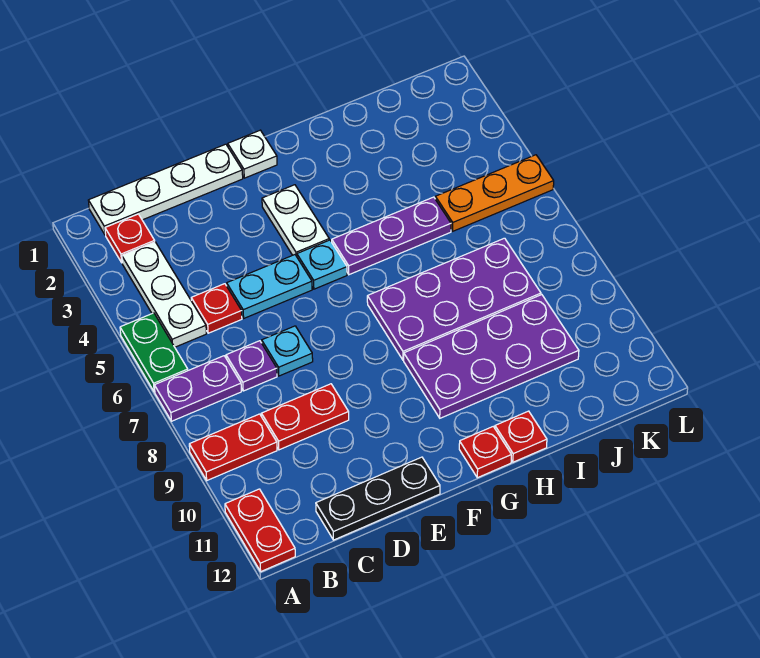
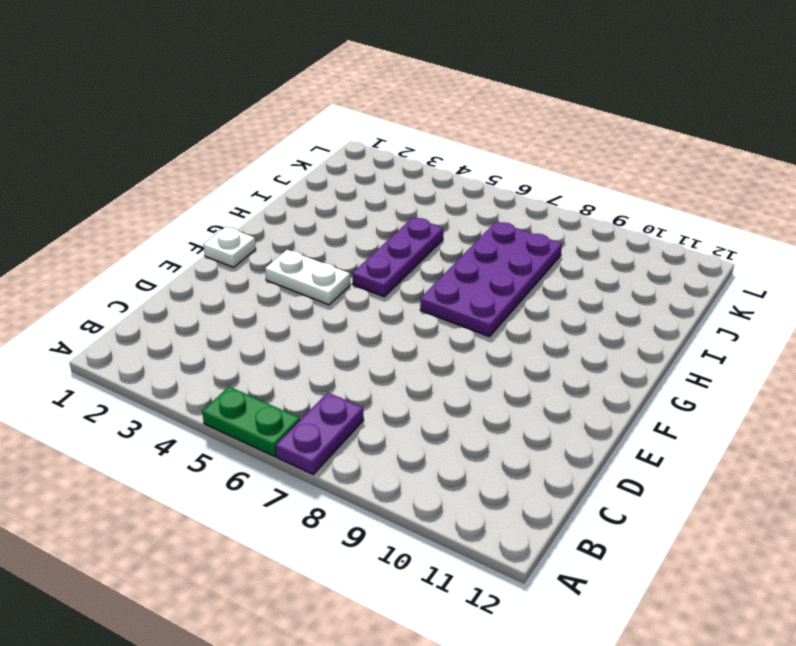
none -> red plate A9:B9 level 1
none -> red plate A11:A12 level 1
none -> white plate B1:E1 level 1

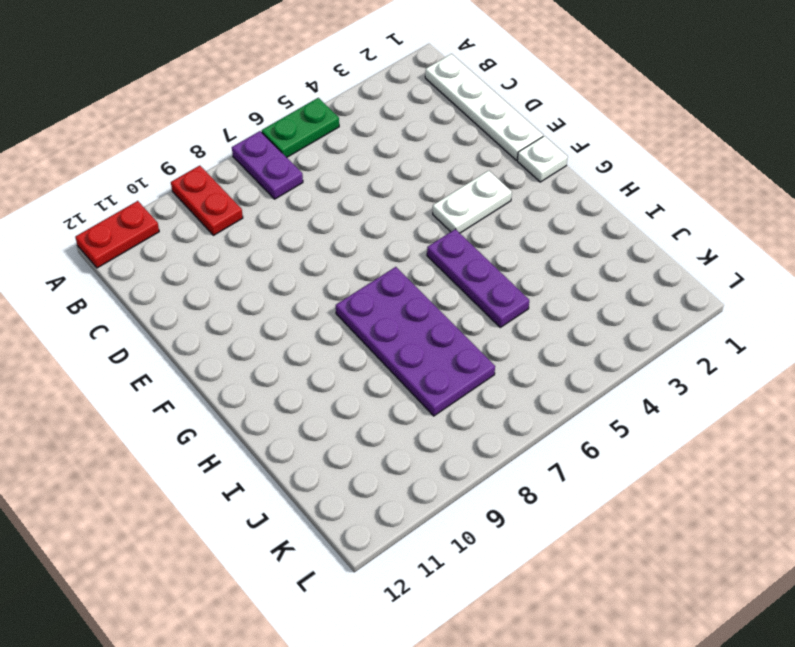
none -> red plate B2 level 1
none -> white plate B3:B5 level 1
none -> red plate C5 level 1

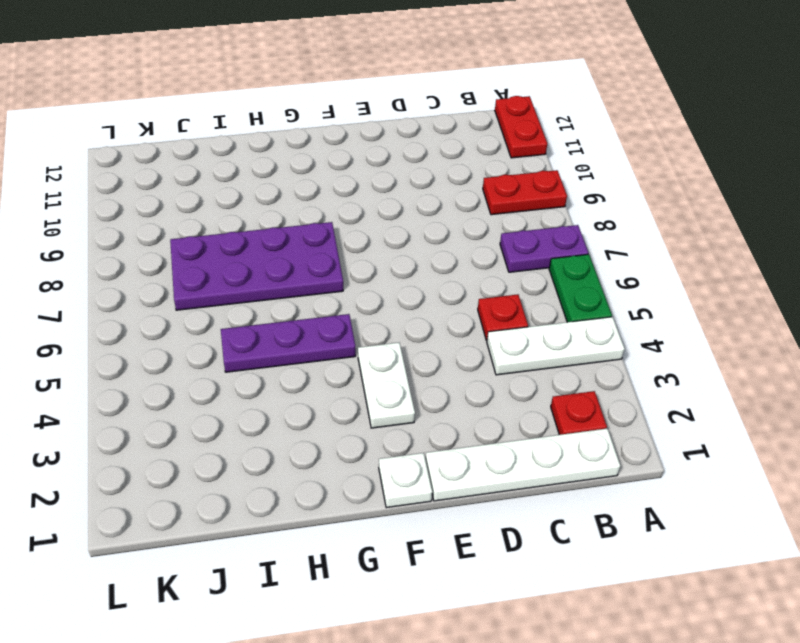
white plate A4:C4 level 1 -> white plate B3:B5 level 1
none -> purple plate C7 level 1
none -> red plate C9:D9 level 1
none -> black plate C12:E12 level 1

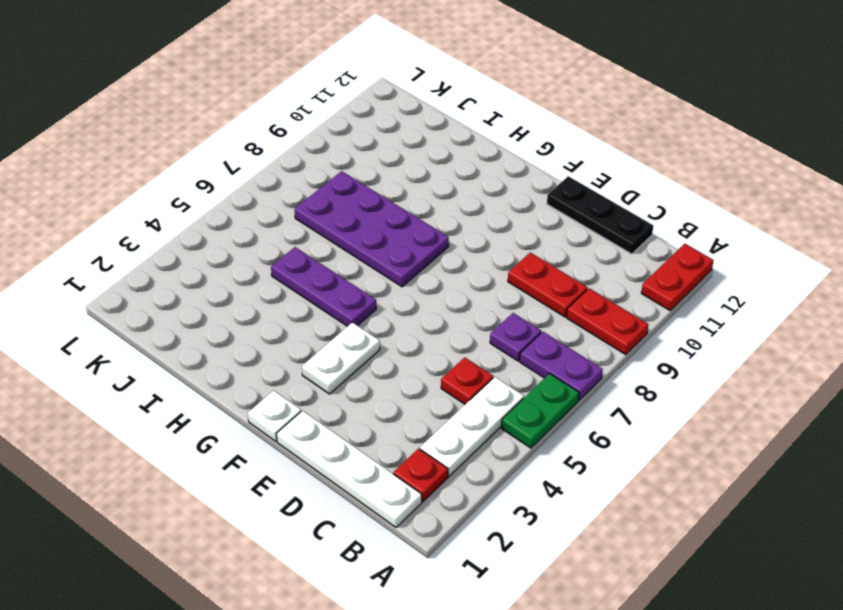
none -> cyan plate D5:E5 level 1
none -> cyan plate D7 level 1
none -> cyan plate F5 level 1

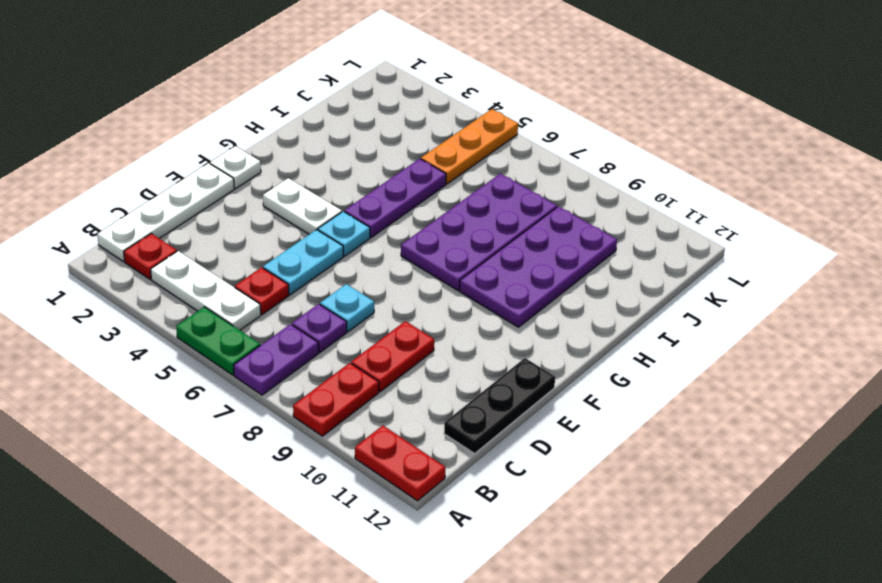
none -> red plate G12 level 1
none -> red plate H12 level 1

